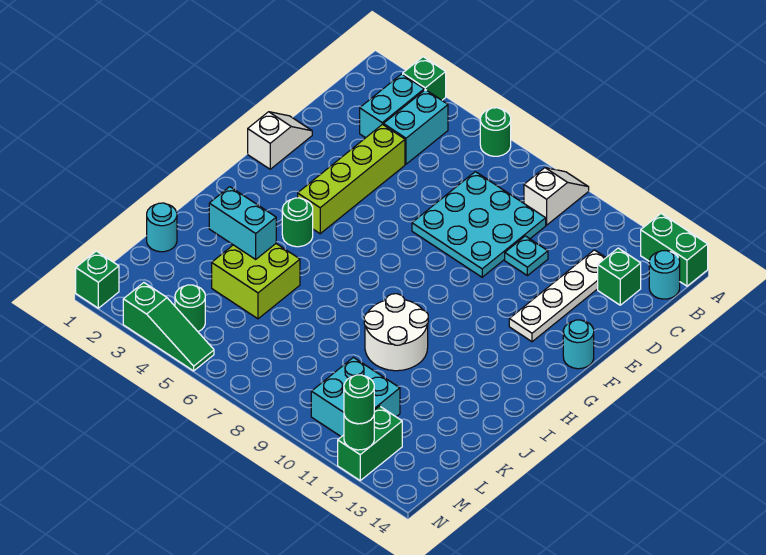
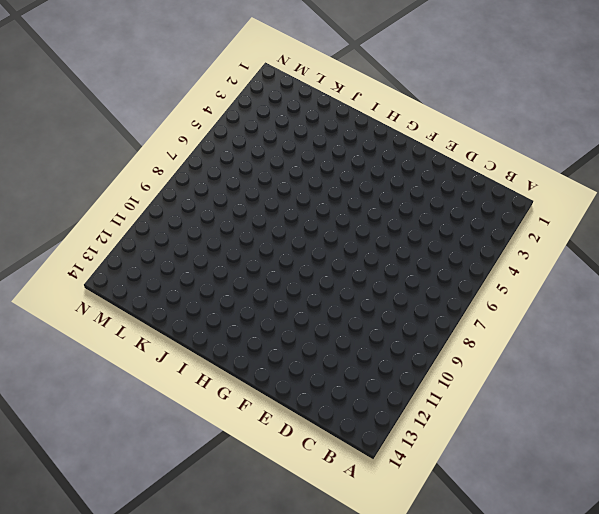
none -> green brick A3 level 1
none -> green round brick A6 level 1
none -> white slope A9:B9 level 1 top B

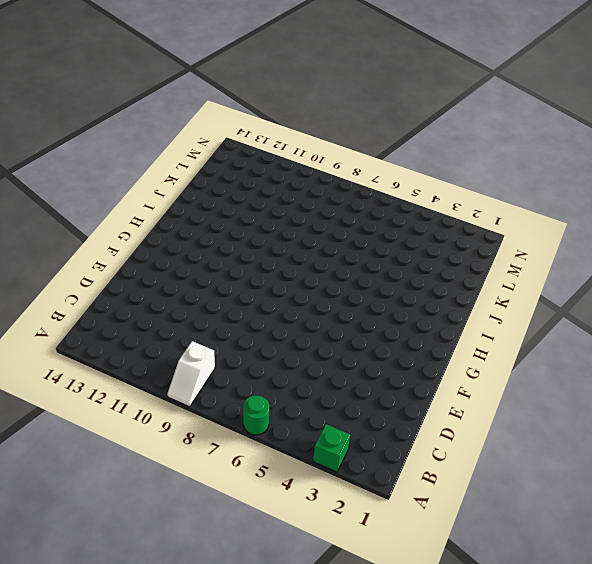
none -> green brick A13:A14 level 1
none -> cyan brick B3:C3 level 1
none -> cyan brick B4:C4 level 1

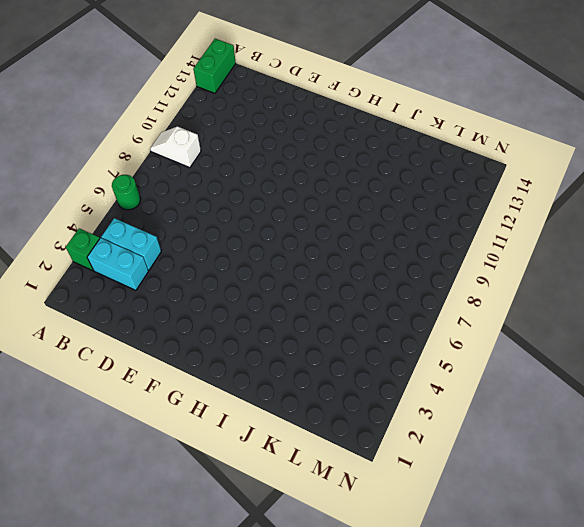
none -> cyan round brick B14 level 1
none -> cyan plate C7:E9 level 1
none -> white plate C12:F12 level 1

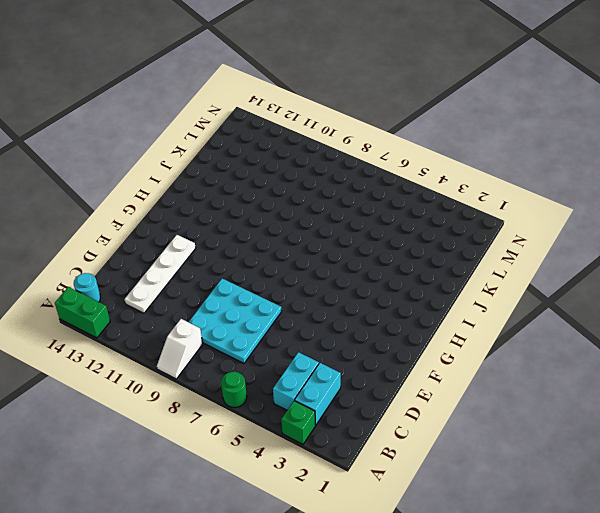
none -> green brick C13 level 1
none -> lime brick D4:G4 level 1
none -> cyan plate D10 level 1

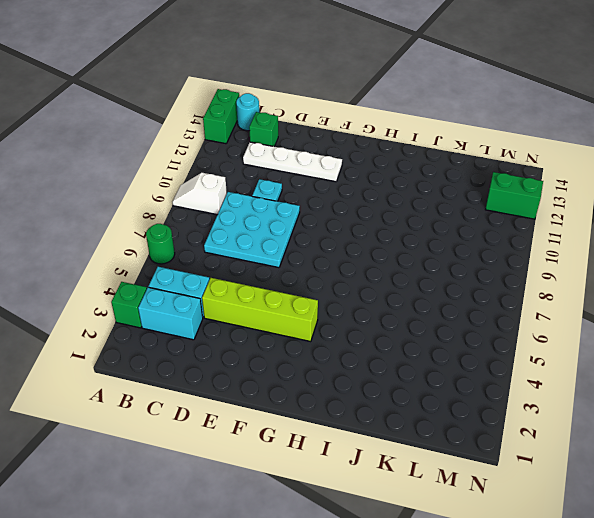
none -> white slope E1:F1 level 1 top F
none -> cyan round brick F14 level 1
none -> green round brick H4 level 1

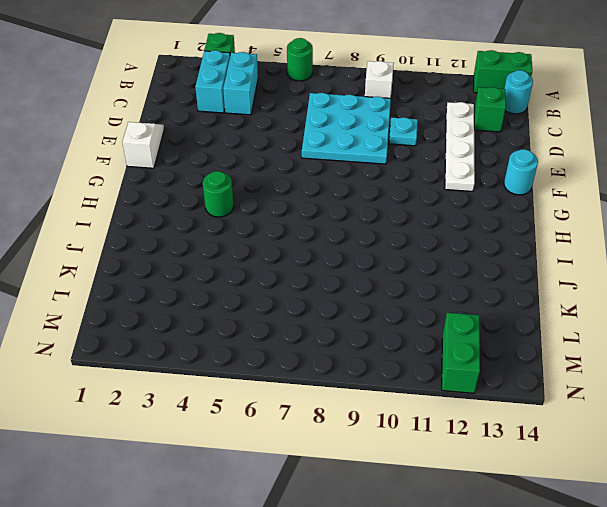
none -> lime brick D4:G4 level 1
none -> white round brick I9:J10 level 1
none -> lime brick J4:K5 level 1

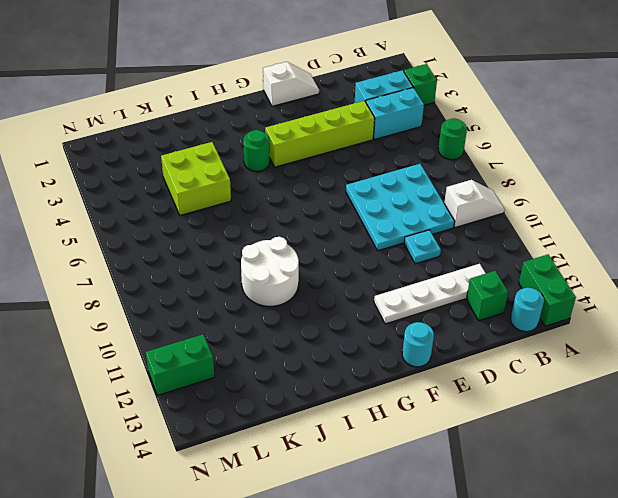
none -> cyan round brick K1 level 1
none -> cyan brick L10:M11 level 1
none -> green round brick M4 level 1

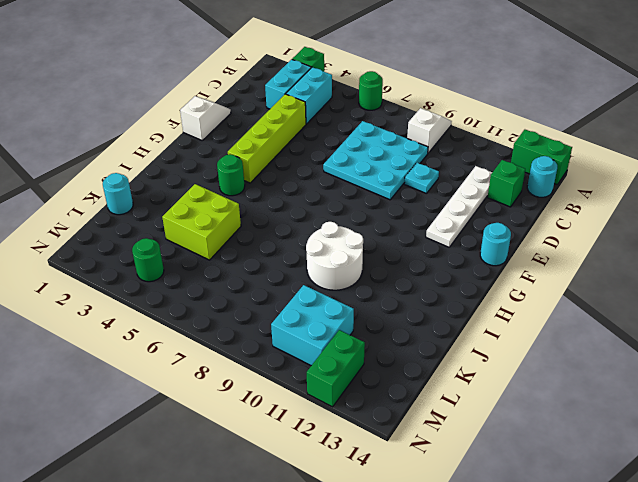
none -> green brick N1 level 1
none -> green slope N3:N5 level 1 top 3
none -> cyan brick J3:J4 level 2

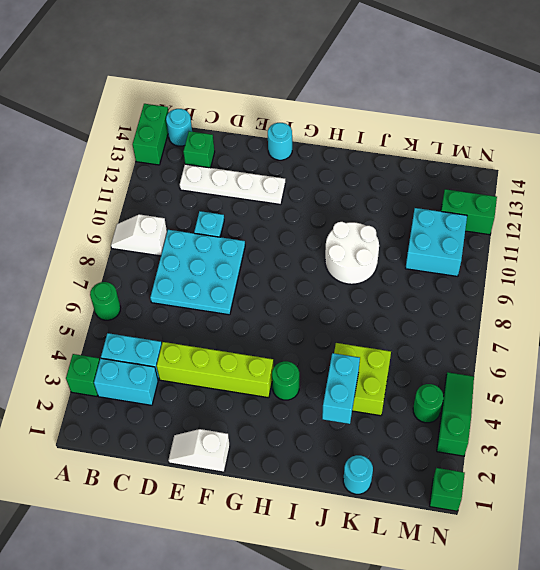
none -> green round brick N12 level 2
none -> green round brick N12 level 3

